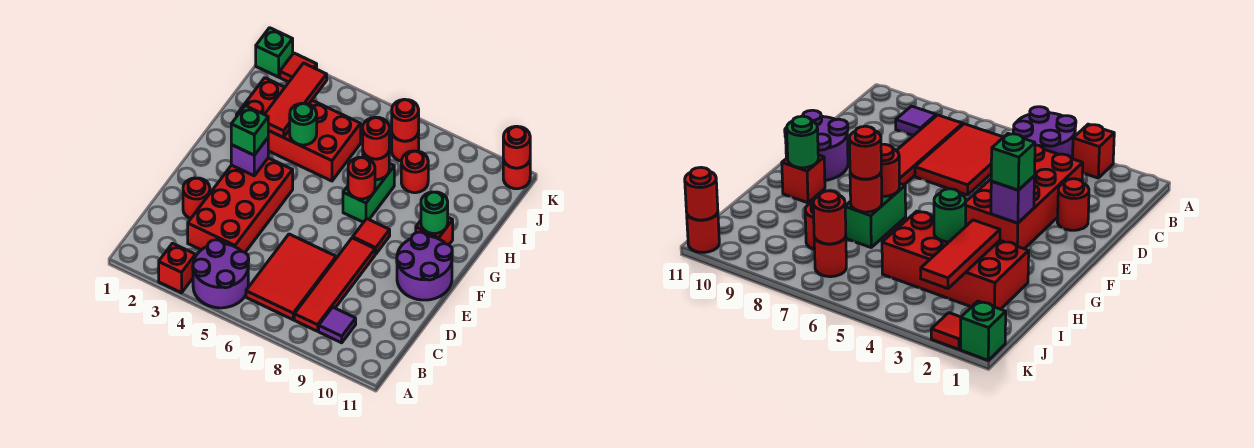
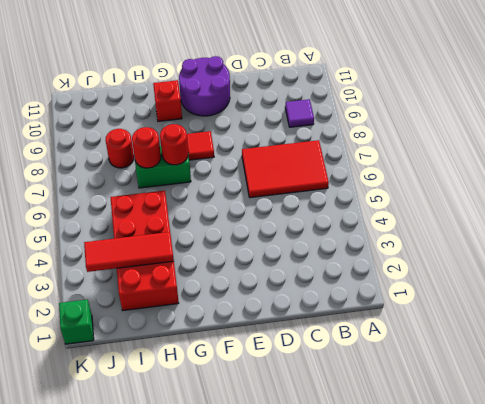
none -> red brick A3 level 1
none -> purple round brick A4:B5 level 1
none -> red tile B8:E8 level 1

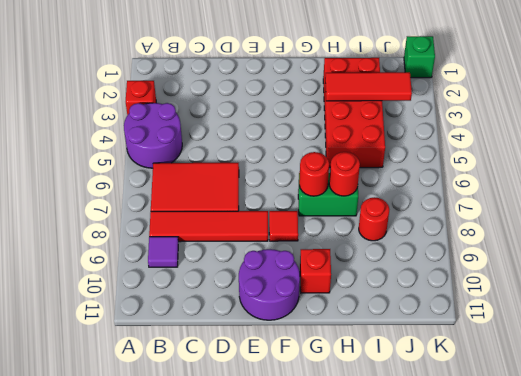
none -> red brick C3:F4 level 1
none -> red round brick D2 level 1
none -> red round brick J7 level 1

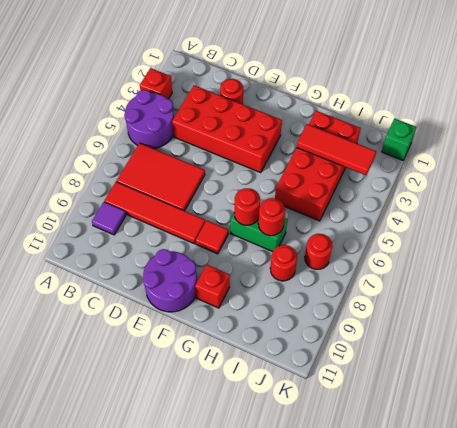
none -> red tile K2 level 1
none -> red round brick K11 level 1
none -> purple brick F3 level 2

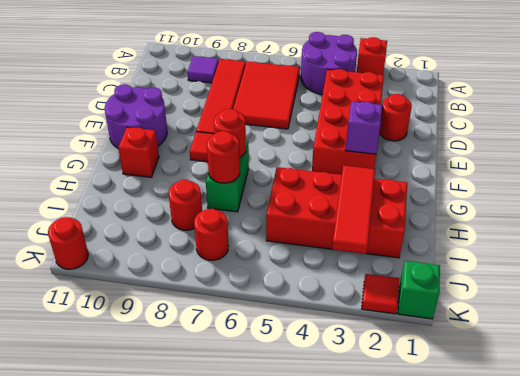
none -> green round brick G10 level 2
none -> green round brick H4 level 2
none -> red round brick J7 level 2

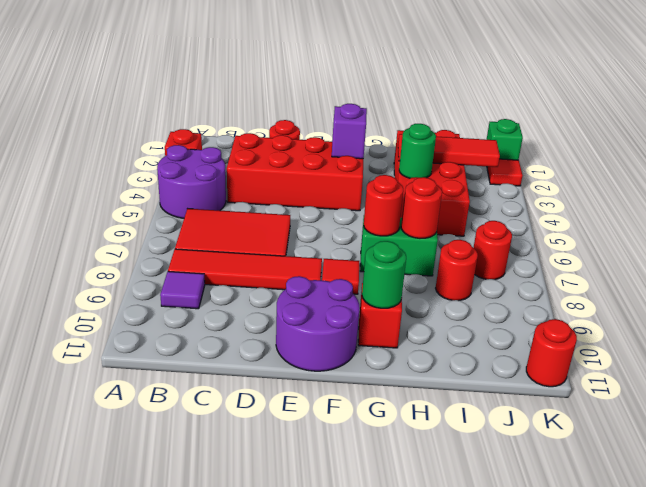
none -> red round brick J7 level 2
none -> red round brick K11 level 2
none -> green brick F3 level 3

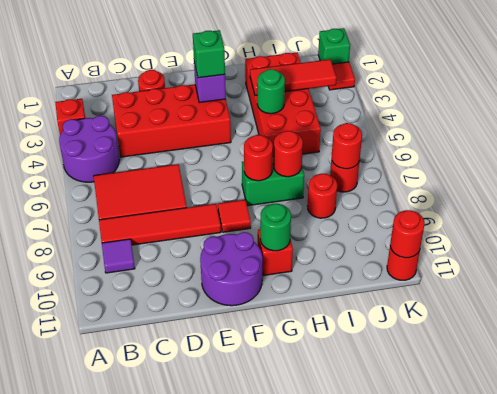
none -> red round brick H7 level 3

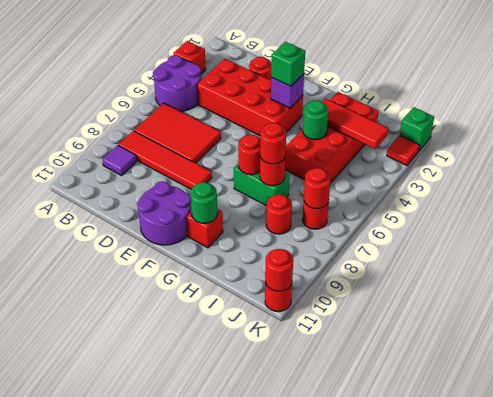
none -> red tile F8 level 1

